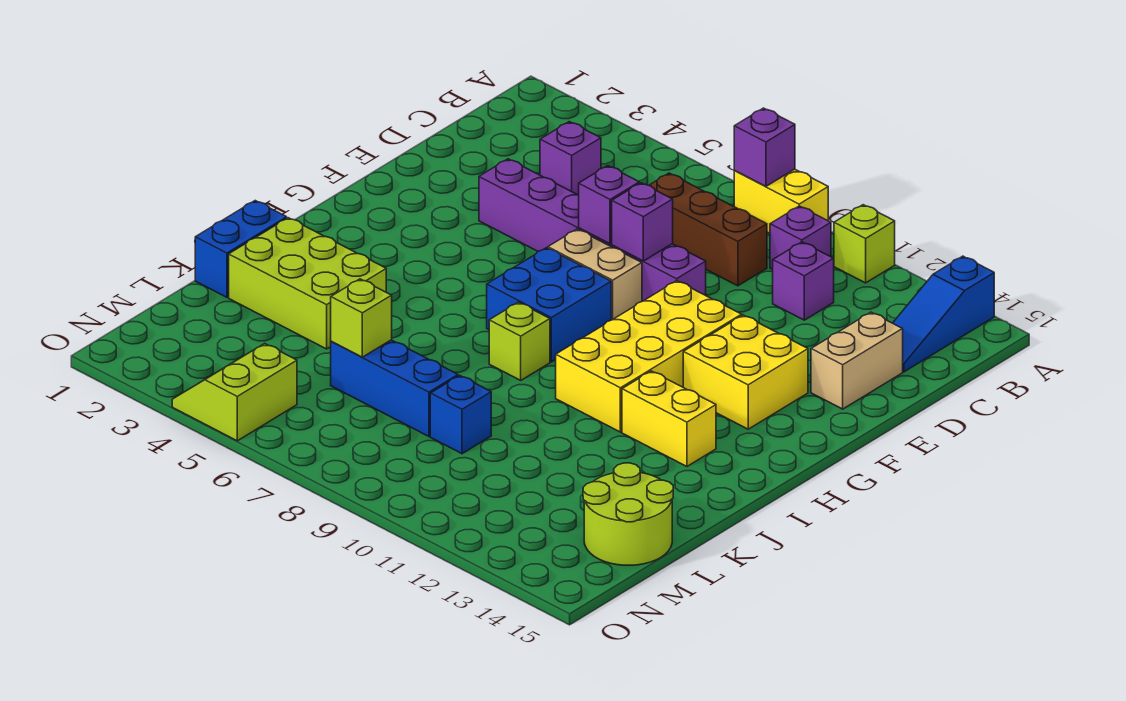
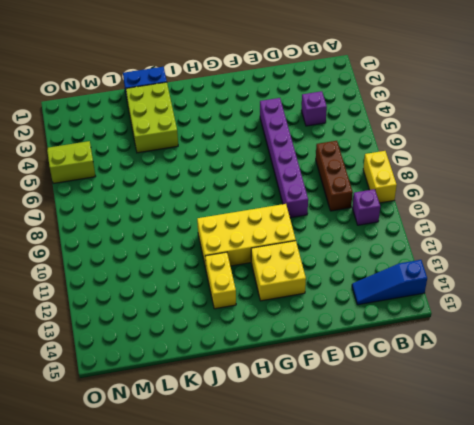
none -> lime brick A11 level 1
none -> purple brick C11 level 1
none -> tan brick D14:E14 level 1

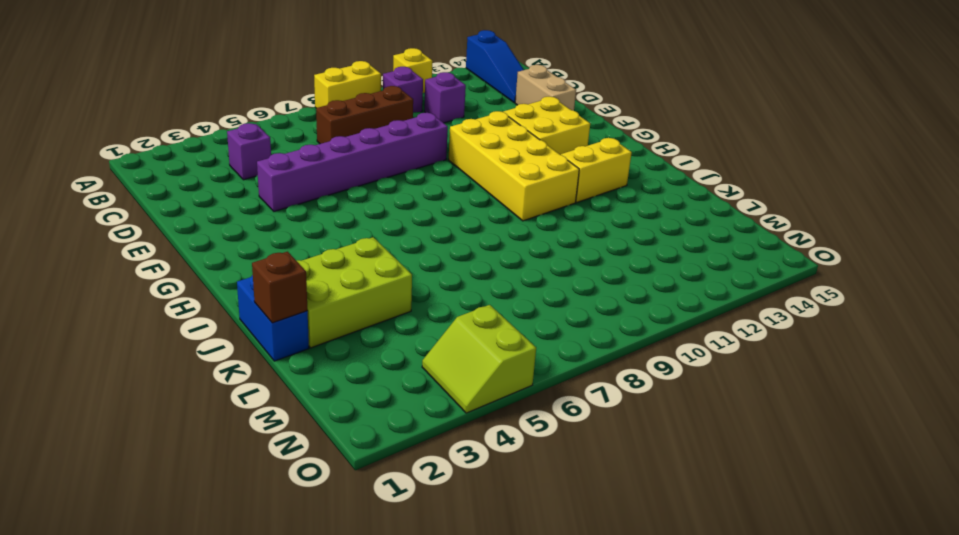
yellow brick A11 level 1 -> lime brick A11 level 1
brown brick K1 level 2 -> none
none -> tan brick F7:F8 level 1
none -> blue brick G7:H8 level 1
none -> lime brick I8 level 1

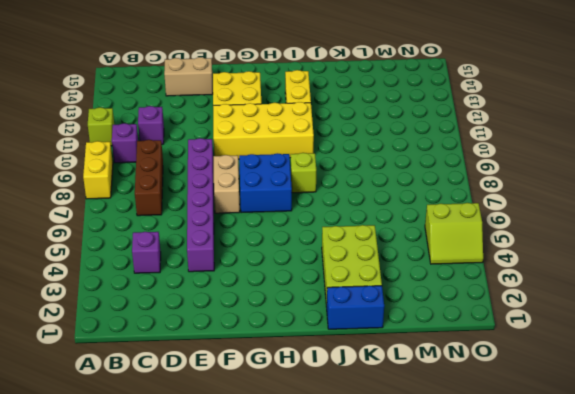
none -> blue slope A14:C14 level 1 top A
none -> blue brick L6:L8 level 1
none -> blue brick L9 level 1

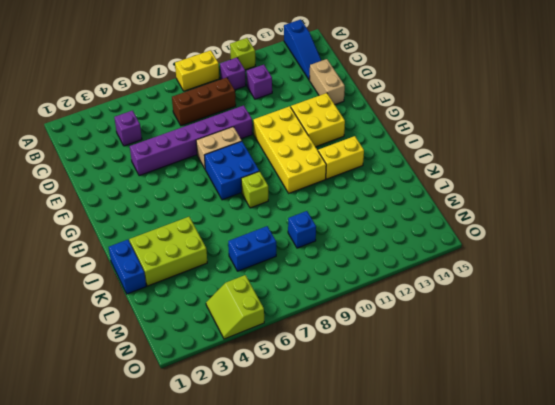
blue brick L6:L7 level 1 -> blue brick L6:L8 level 1
none -> lime round brick L14:M15 level 1
none -> purple brick A8 level 2
none -> purple brick E7 level 2

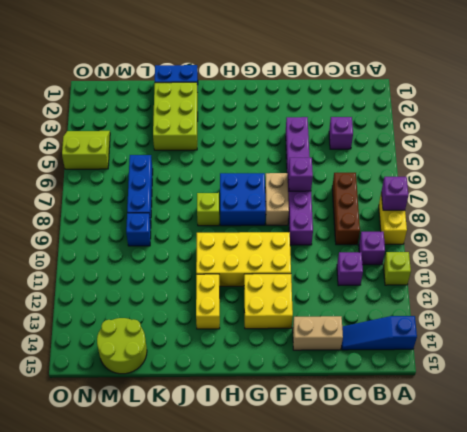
none -> purple brick E8 level 2
none -> lime brick L6 level 2

